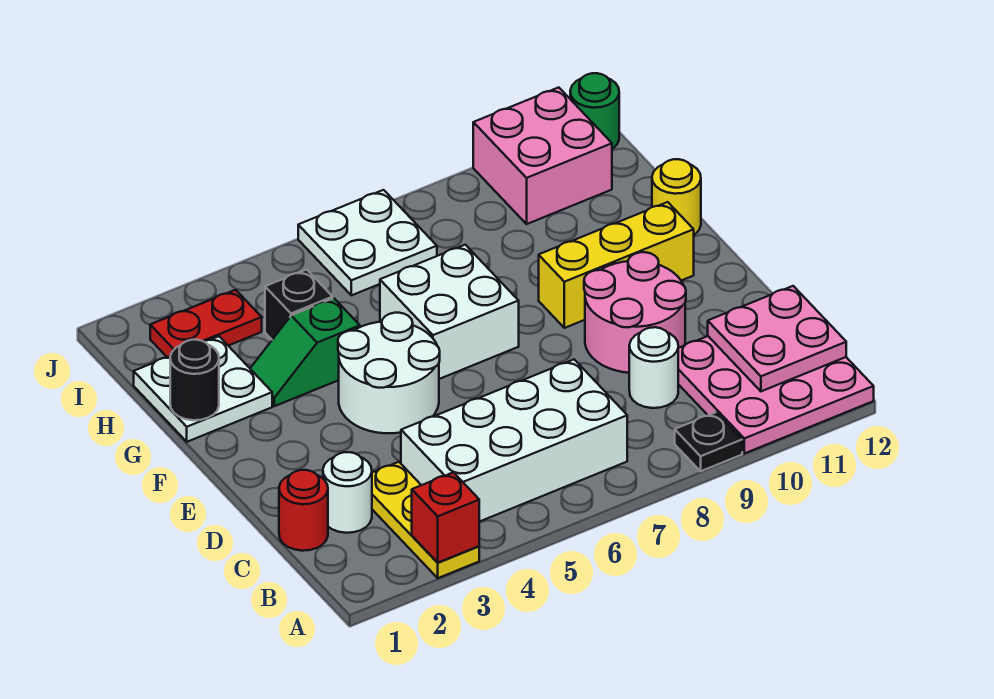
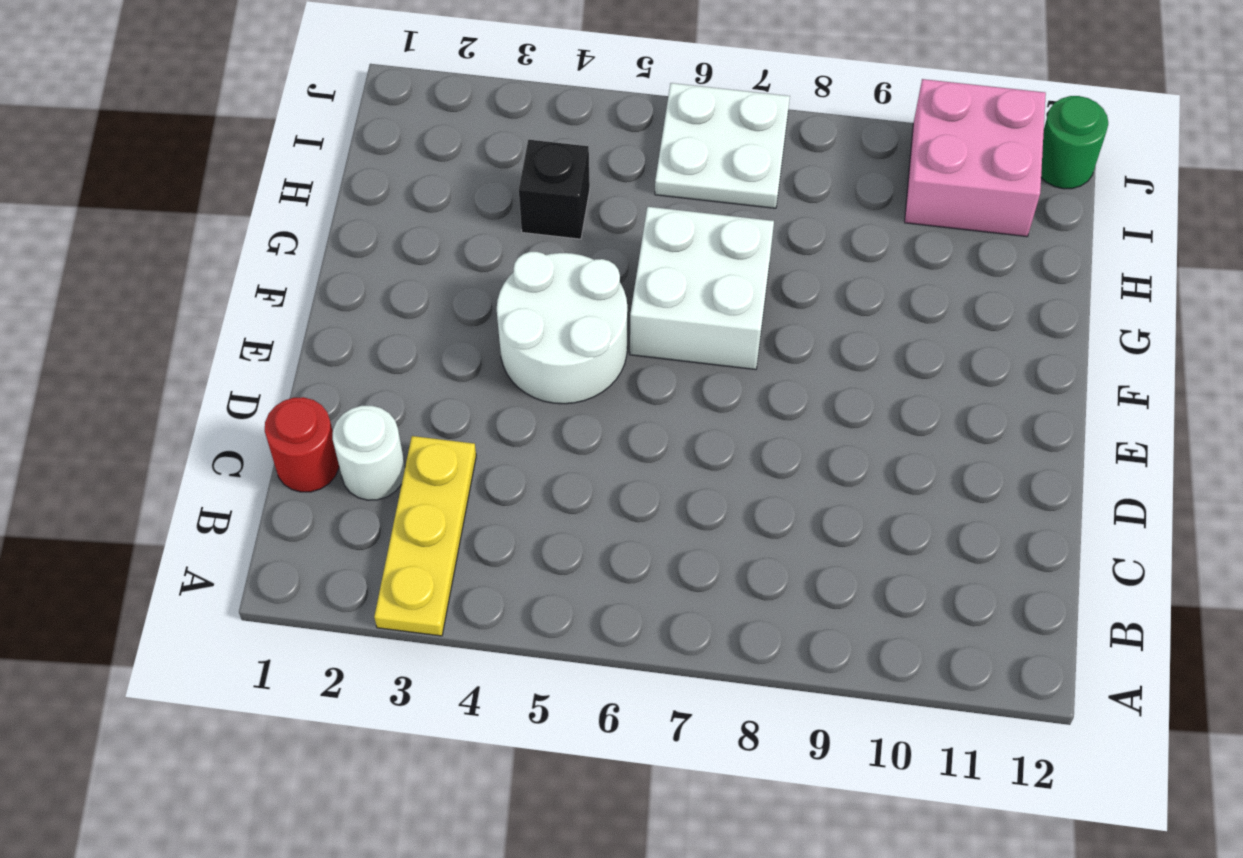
none -> black plate A9 level 1
none -> pink plate A10:C12 level 1
none -> white brick B4:C7 level 1

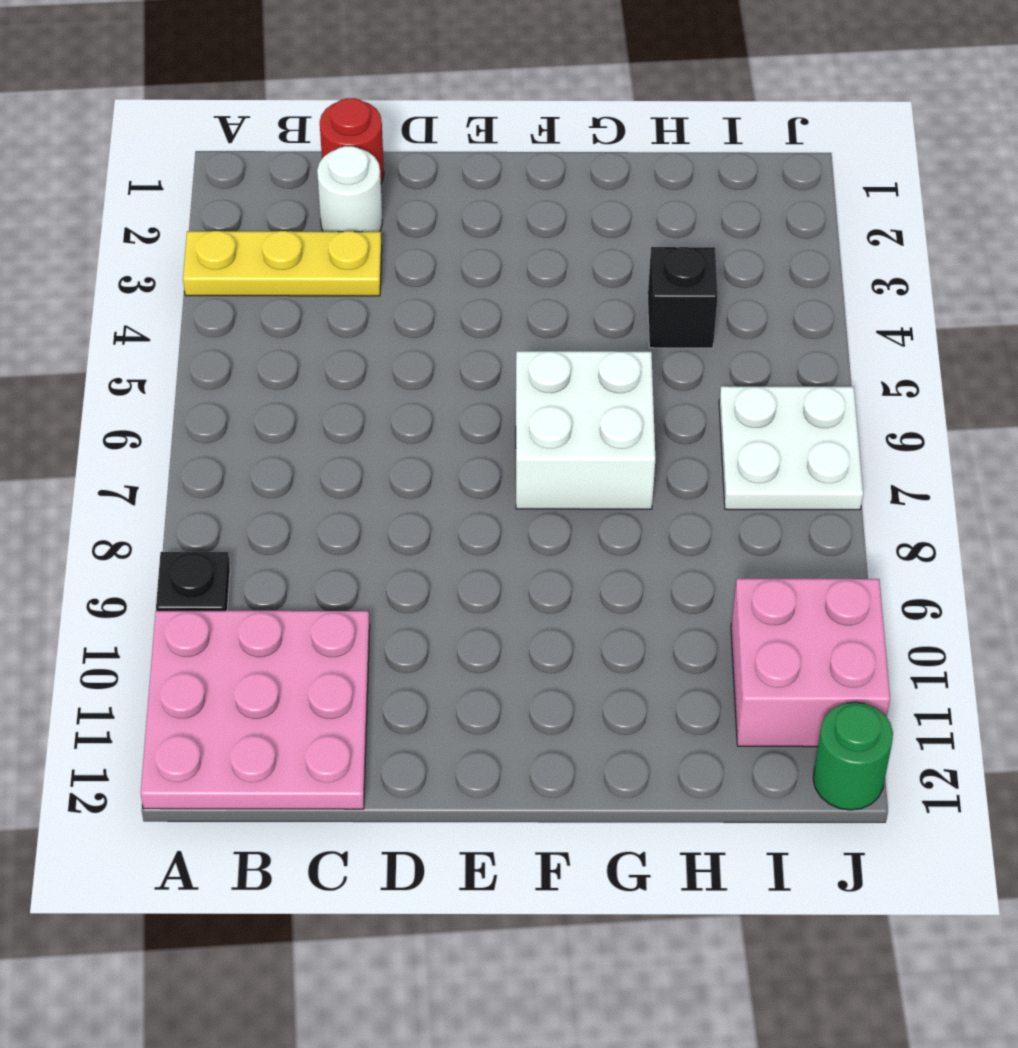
none -> white brick B4:C7 level 1
none -> white round brick C9 level 1
none -> pink round brick D9:E10 level 1

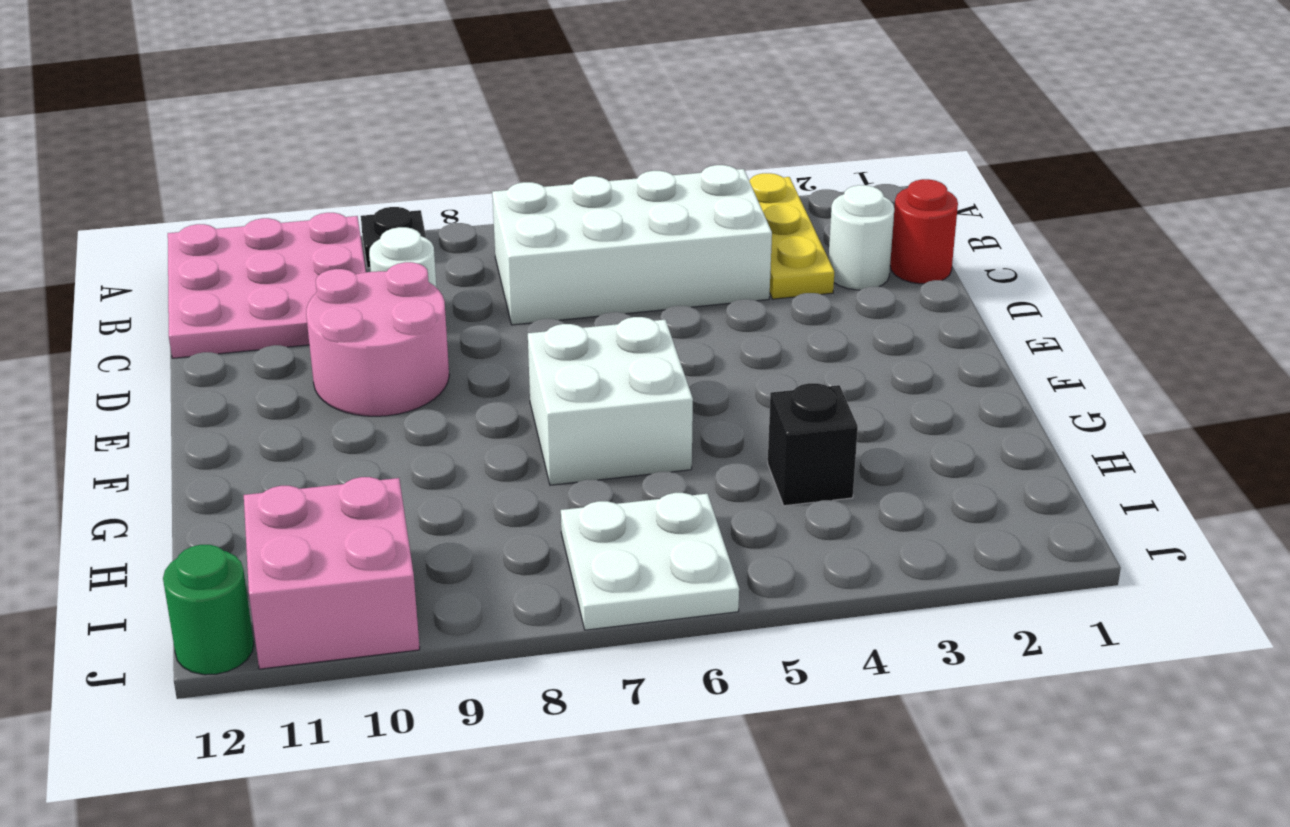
none -> white round brick E4:F5 level 1
none -> yellow brick F9:F11 level 1
none -> white plate G1:H2 level 1

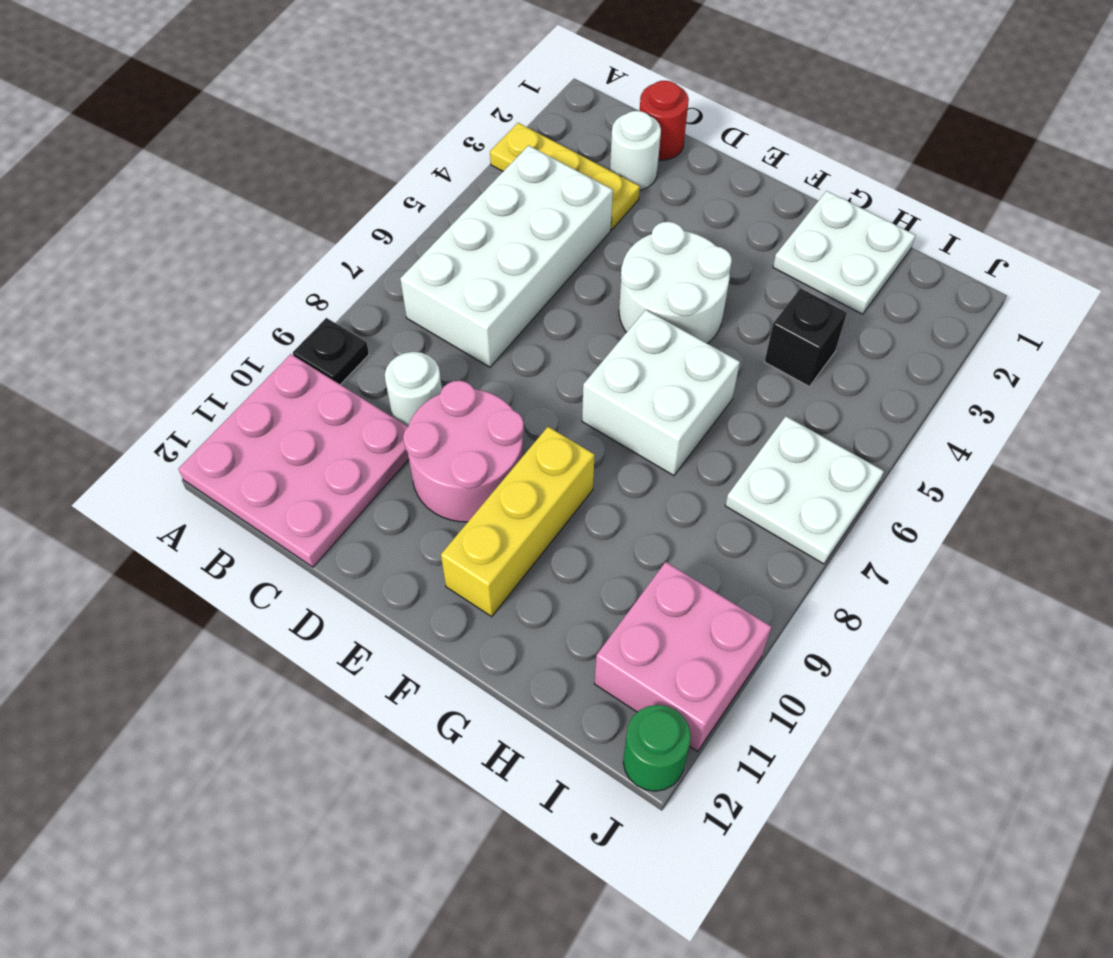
none -> green slope G3:G4 level 1 top 4
none -> yellow round brick G12 level 1
none -> red plate I2:I3 level 1

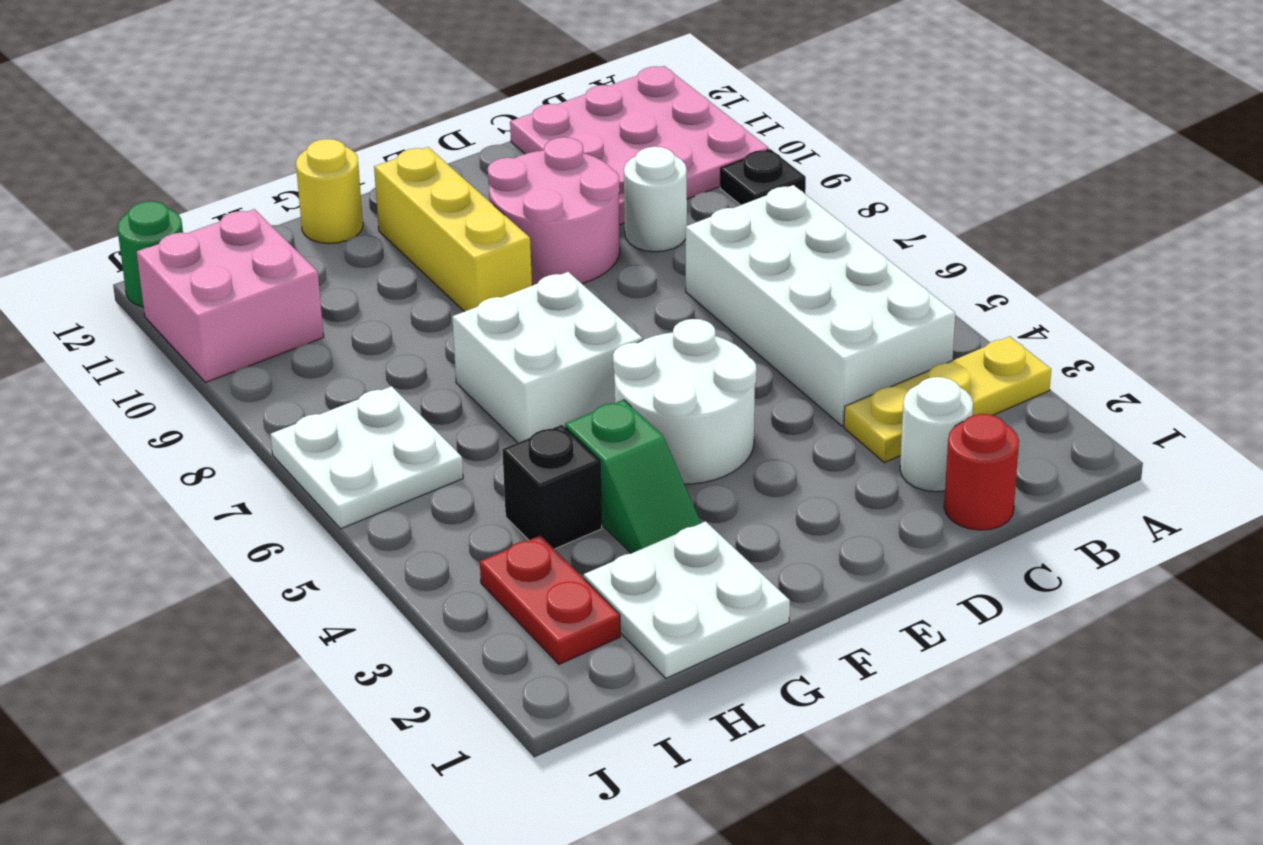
none -> red brick A3 level 2
none -> pink plate B11:C12 level 2
none -> black round brick G1 level 2

